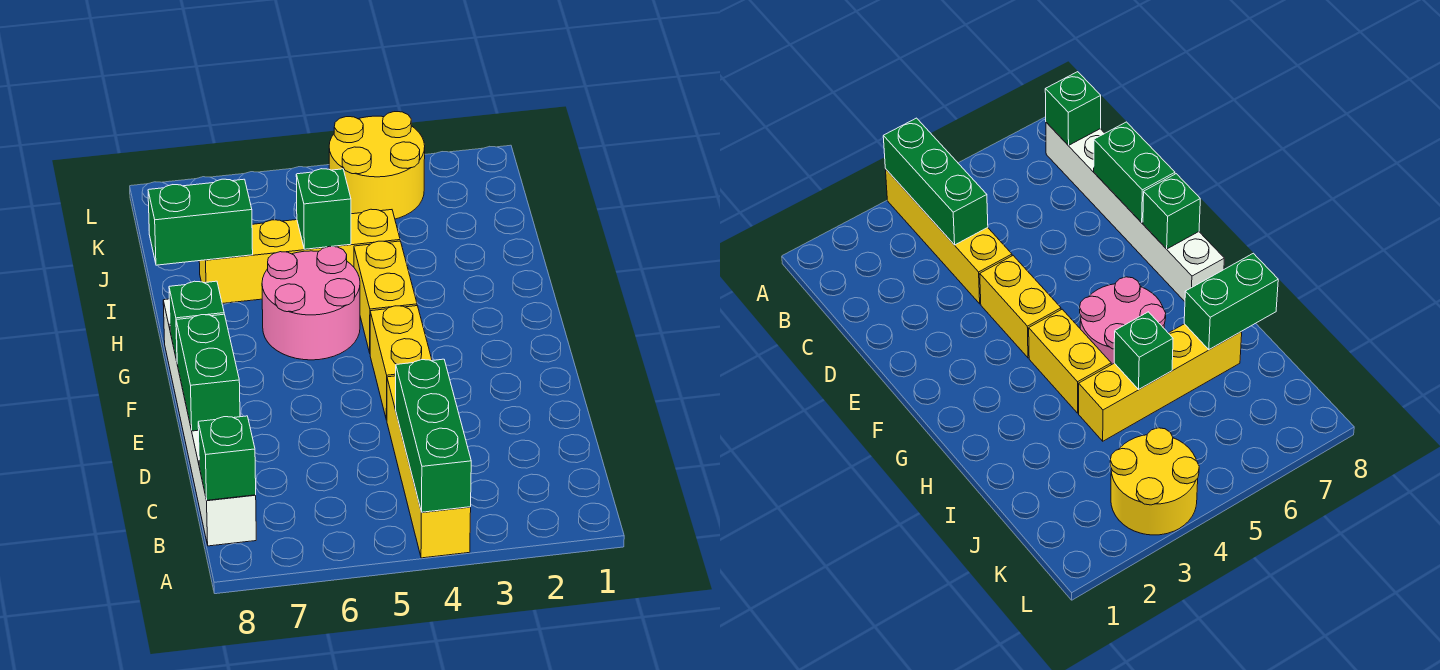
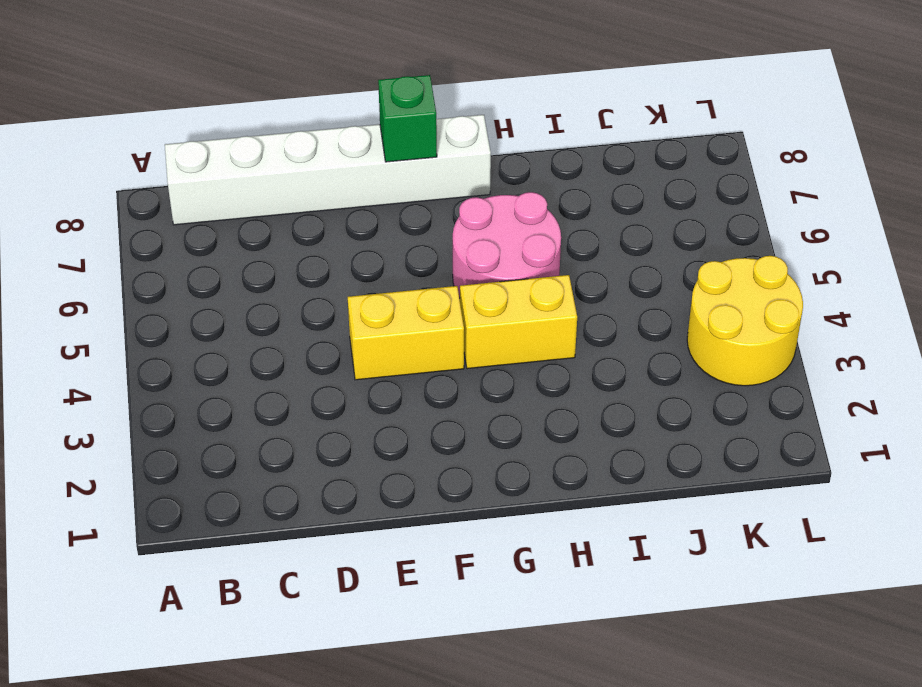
none -> yellow brick A4:D4 level 1
none -> yellow brick I4:I7 level 1
none -> green brick A4:C4 level 2

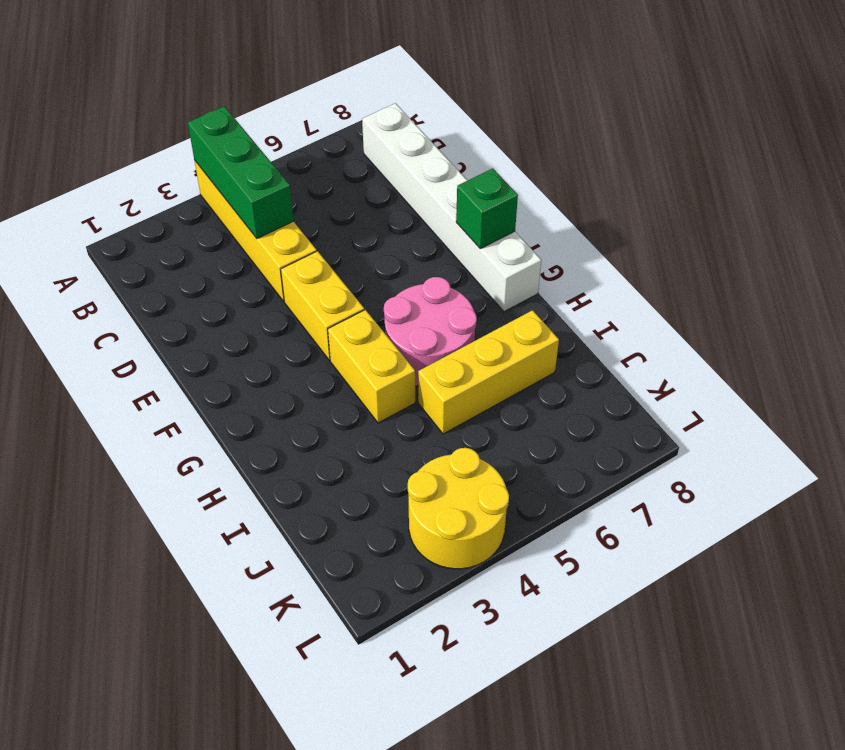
yellow brick I5:I7 level 1 -> yellow brick I4:I7 level 1
none -> green brick B8 level 2
none -> green brick D8:E8 level 2
none -> green brick I5 level 2

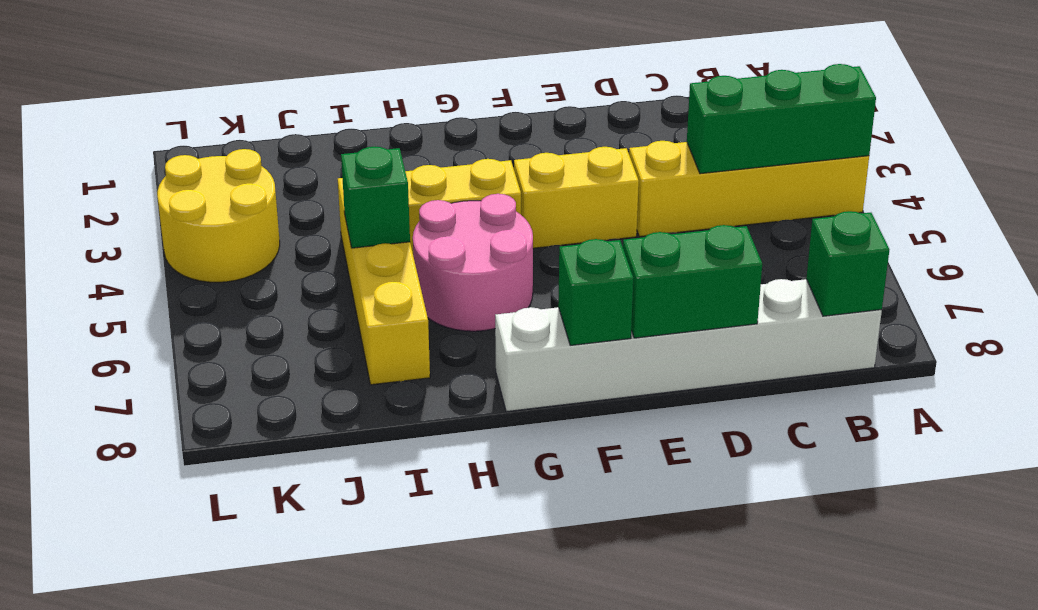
none -> green brick I7:I8 level 2

